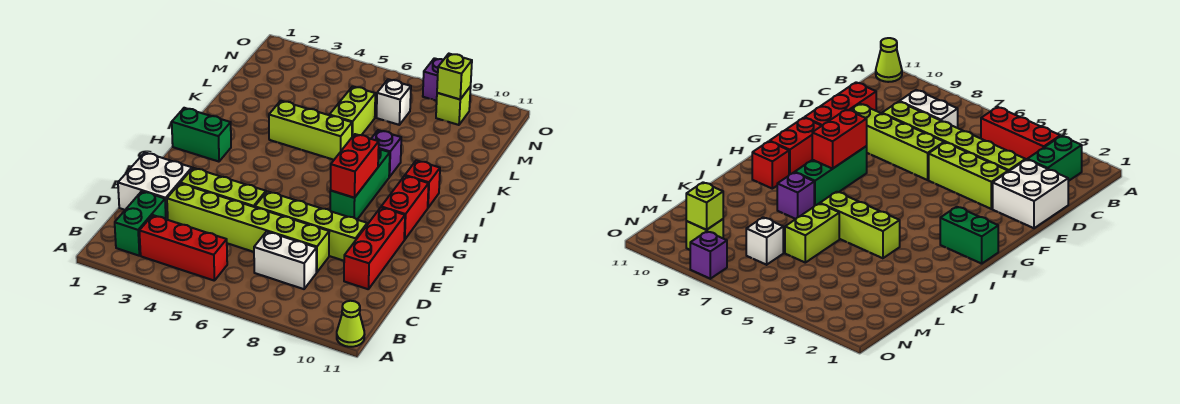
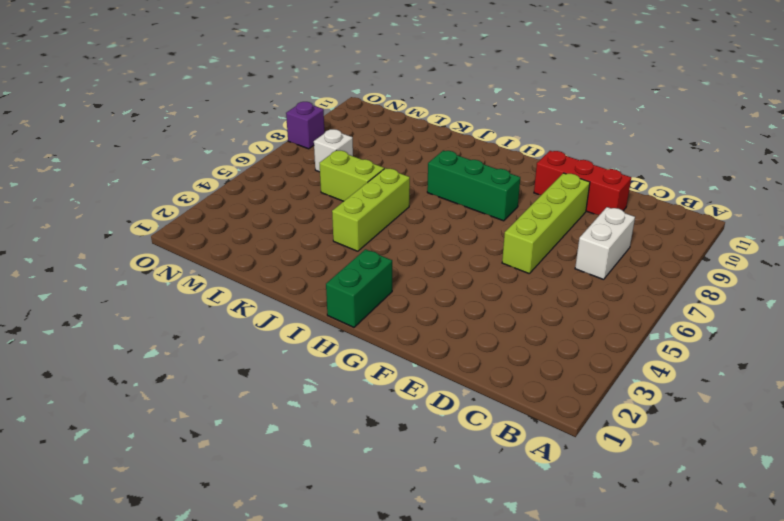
none -> lime cone A11 level 1
none -> green brick B2:C2 level 1
none -> red brick B3:B5 level 1

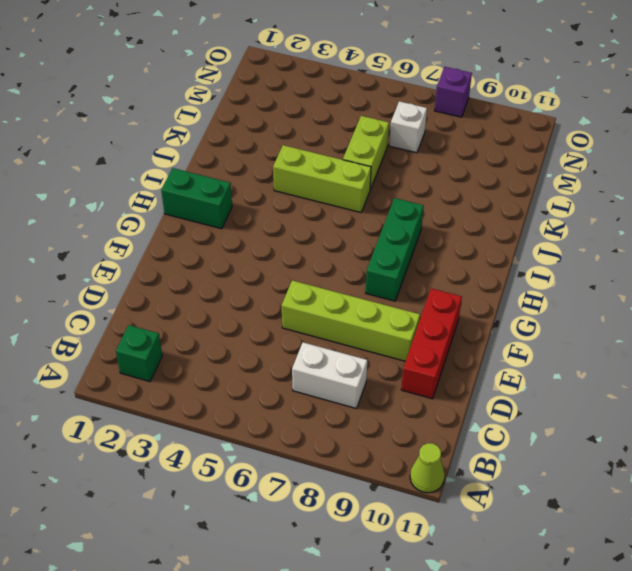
green brick B2 level 1 -> green brick B2:C2 level 1
none -> red brick B3:B5 level 1
none -> white brick D1:E2 level 1
none -> lime brick D3:D8 level 1

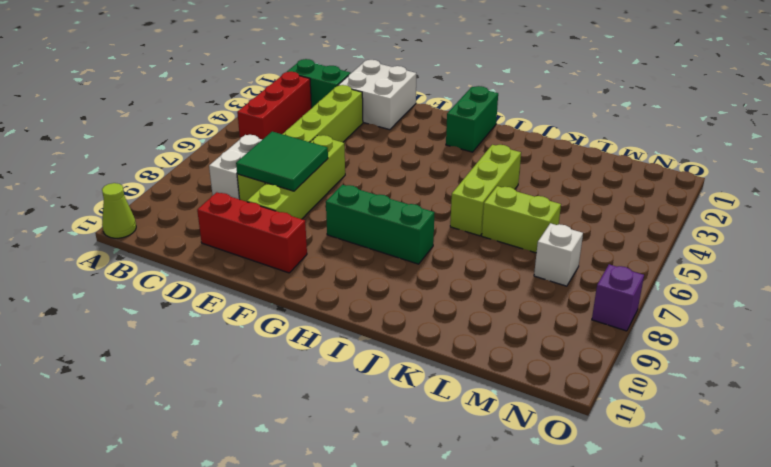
green tile D7:E8 level 2 -> none
none -> lime brick E3:E5 level 1
none -> red brick G10:H10 level 1
none -> red brick I10 level 1

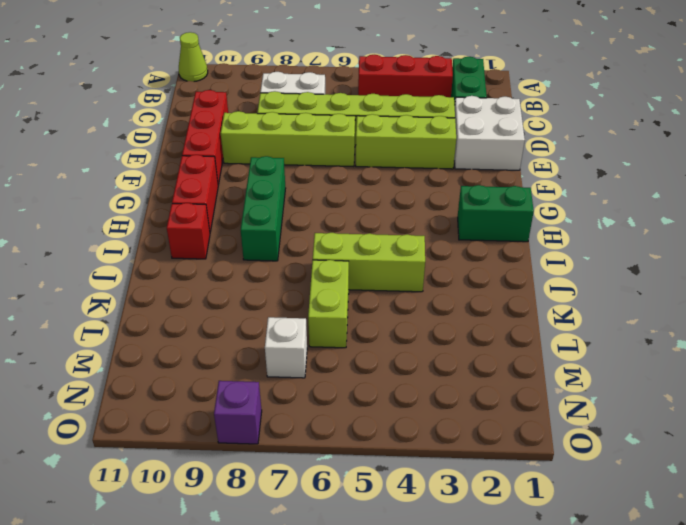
none -> purple brick J8 level 1
none -> lime brick N9 level 1
none -> red brick G8:H8 level 2

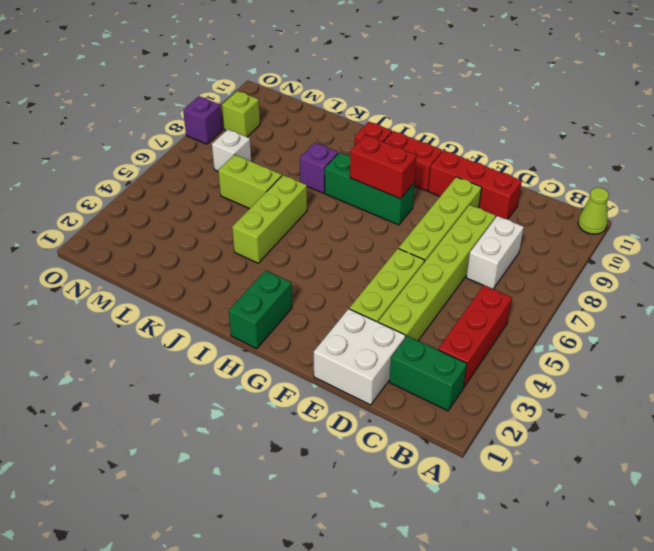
none -> lime brick N9 level 2

